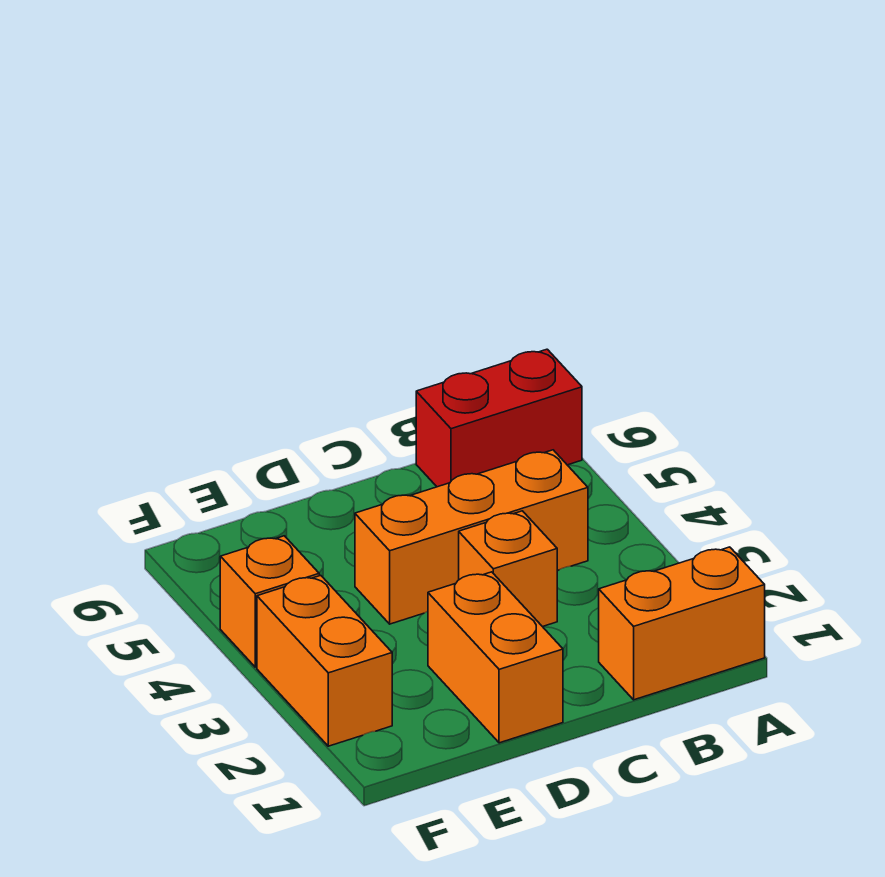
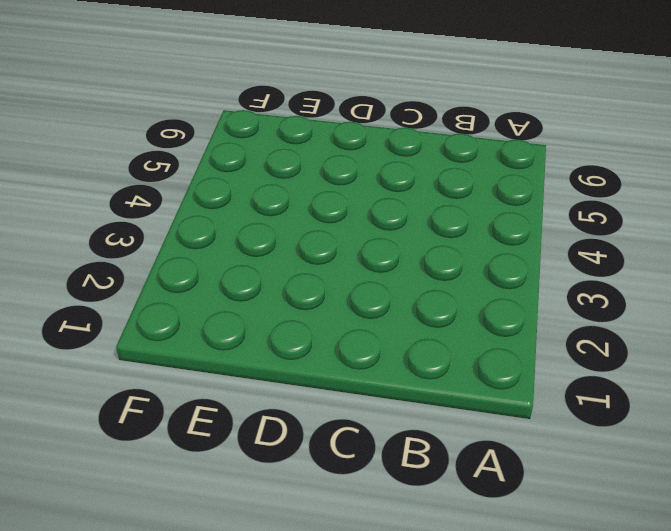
none -> orange brick A1:B1 level 1
none -> red brick A6:B6 level 1

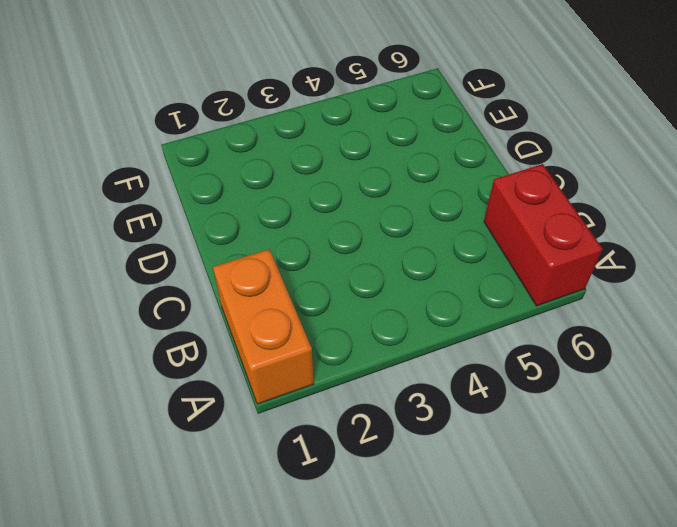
none -> orange brick B4:D4 level 1
none -> orange brick C3 level 1

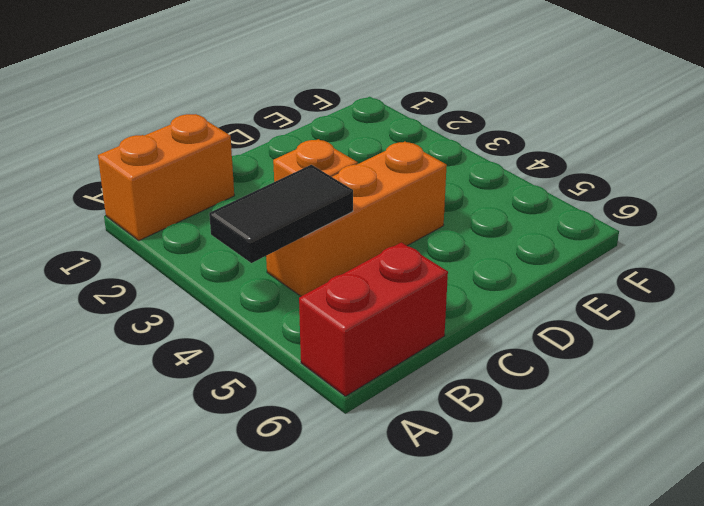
black tile A4:B4 level 2 -> none
none -> orange brick D1:D2 level 1
none -> orange brick F2:F3 level 1

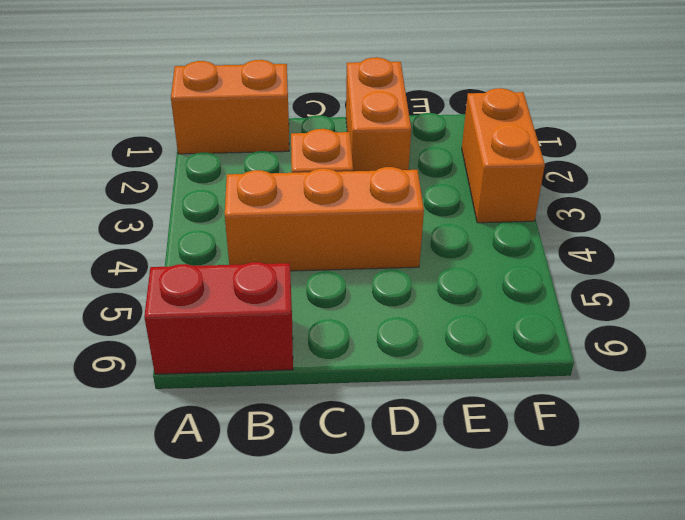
none -> orange brick F4 level 1

